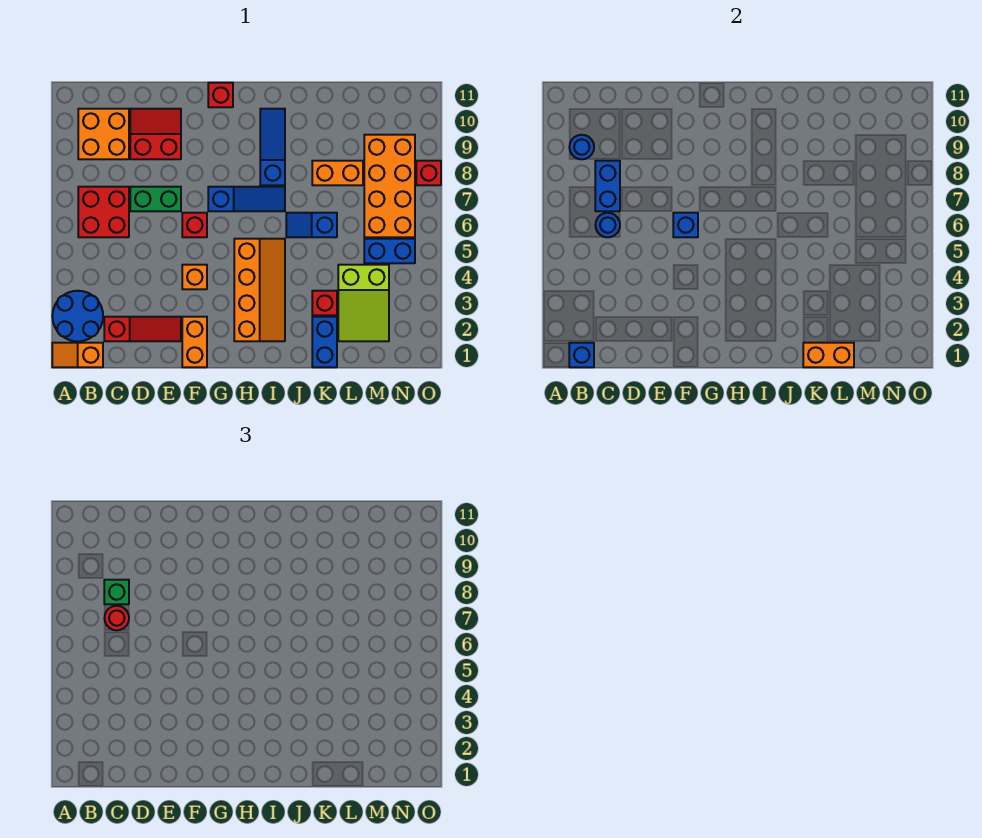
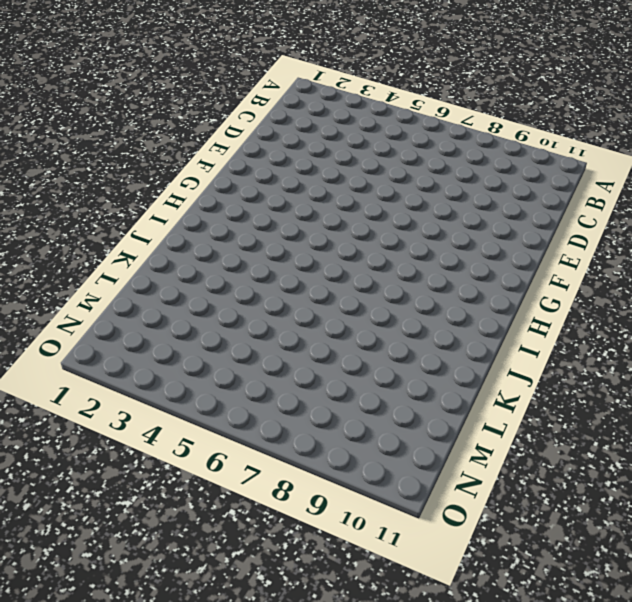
none -> orange slope A1:B1 level 1 top B
none -> blue round brick A2:B3 level 1
none -> red brick B6:C7 level 1
none -> orange brick B9:C10 level 1

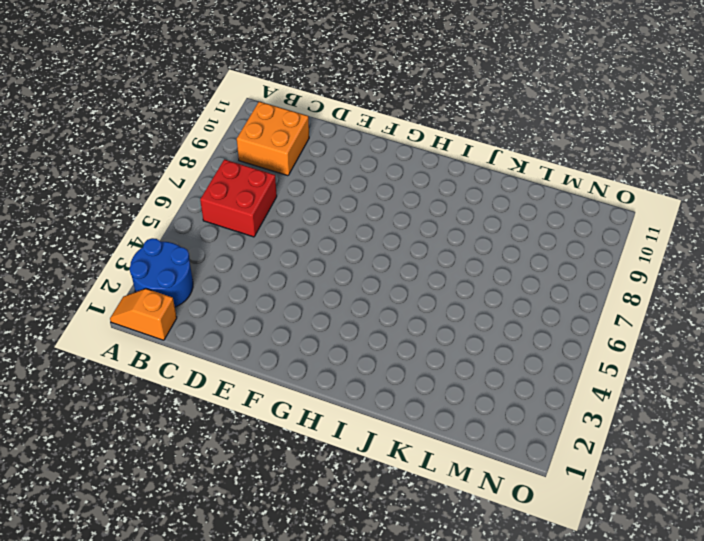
none -> red slope C2:E2 level 1 top C
none -> green brick D7:E7 level 1
none -> red slope D9:E10 level 1 top 9
none -> orange brick F1:F2 level 1

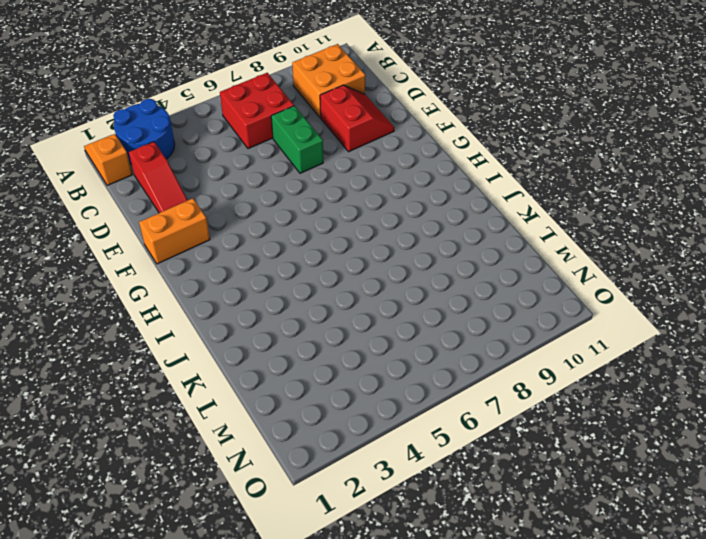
none -> orange brick F4 level 1
none -> red brick F6 level 1
none -> blue slope G7:I7 level 1 top G
none -> red brick G11 level 1

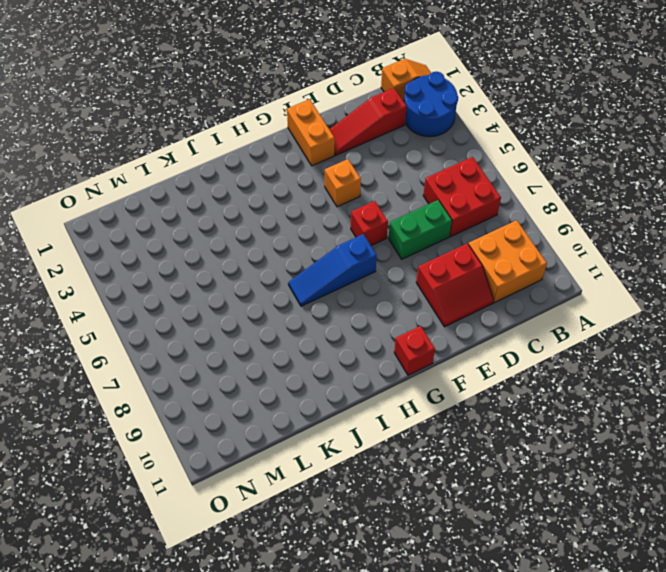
none -> orange slope H2:I5 level 1 top H
none -> blue slope I8:I10 level 1 top 8
none -> blue slope J6:K6 level 1 top K
none -> blue brick K1:K2 level 1

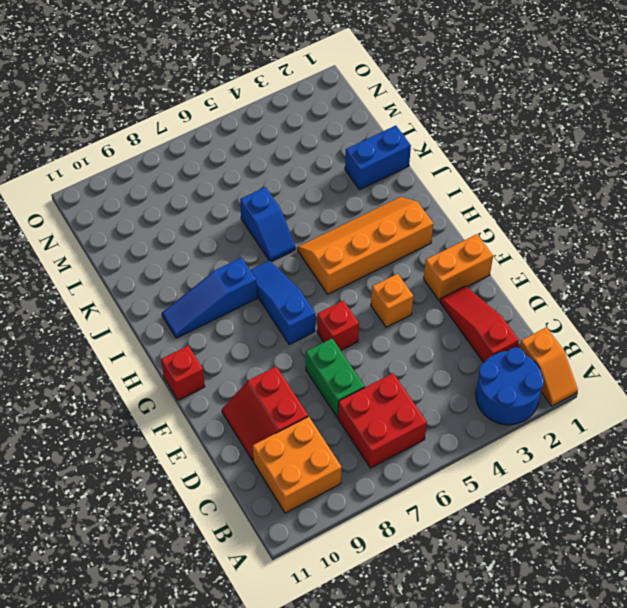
none -> red brick K3 level 1
none -> orange brick K8:L8 level 1
none -> lime slope L2:M4 level 1 top 4
none -> blue brick M5:N5 level 1

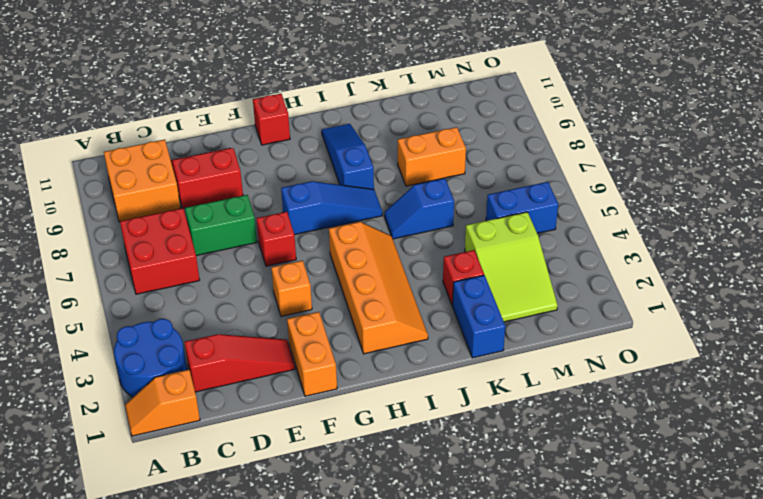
none -> orange brick M6:N9 level 1
none -> red brick O8 level 1
none -> blue brick B1 level 2
none -> blue round brick B9 level 2

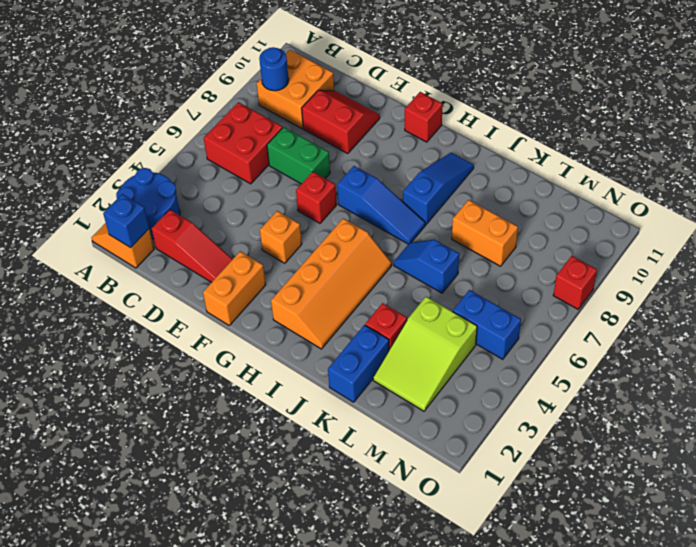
none -> orange brick M6:N9 level 1
none -> blue round brick C6 level 2
none -> blue brick C7:C8 level 2
none -> blue brick F6 level 2

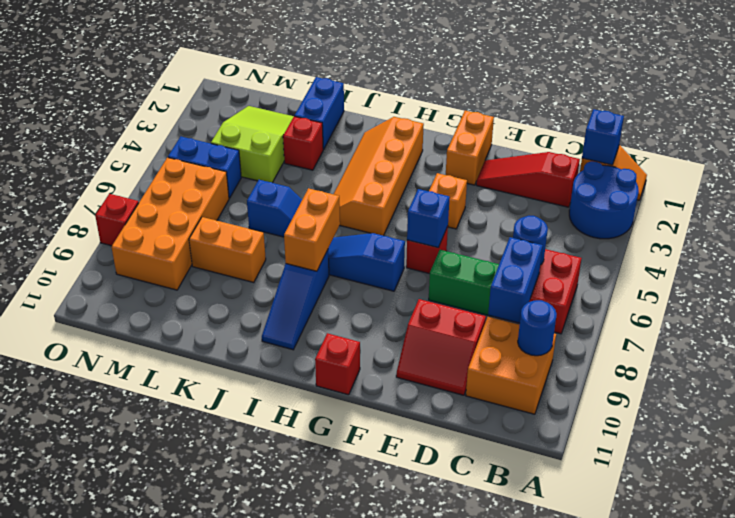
orange brick I7:I8 level 2 -> orange brick K1:L1 level 2
none -> red round brick C7 level 3
none -> green brick C8 level 3

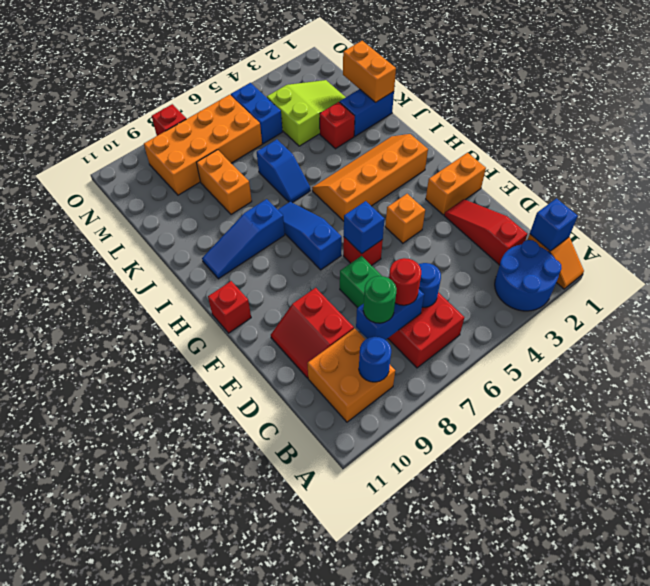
green round brick C8 level 3 -> green brick C8 level 3

